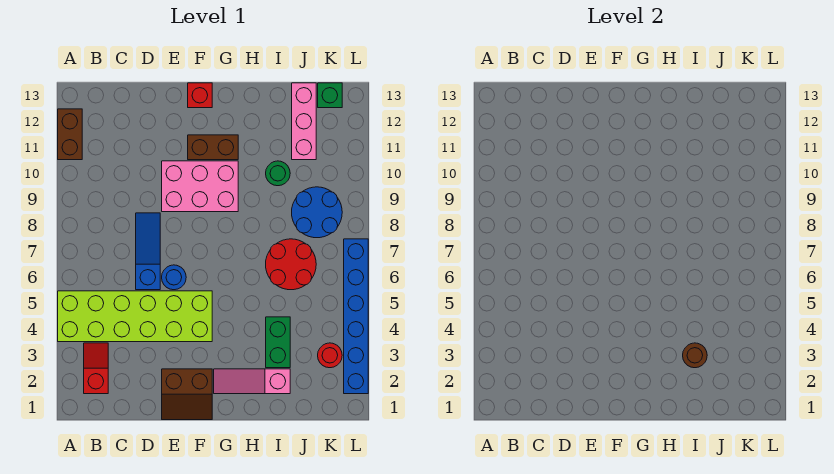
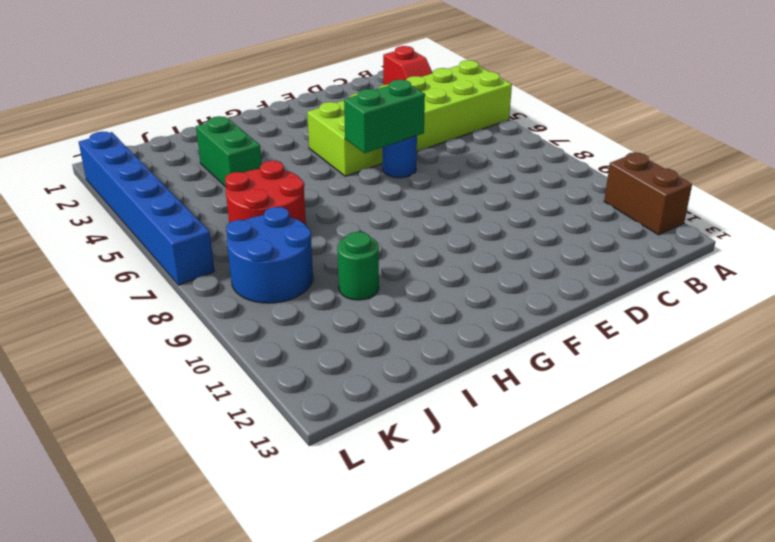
green brick E6:F6 level 2 -> none
none -> blue slope D6:D8 level 1 top 6
none -> brown slope E1:F2 level 1 top 2
none -> pink brick E9:G10 level 1

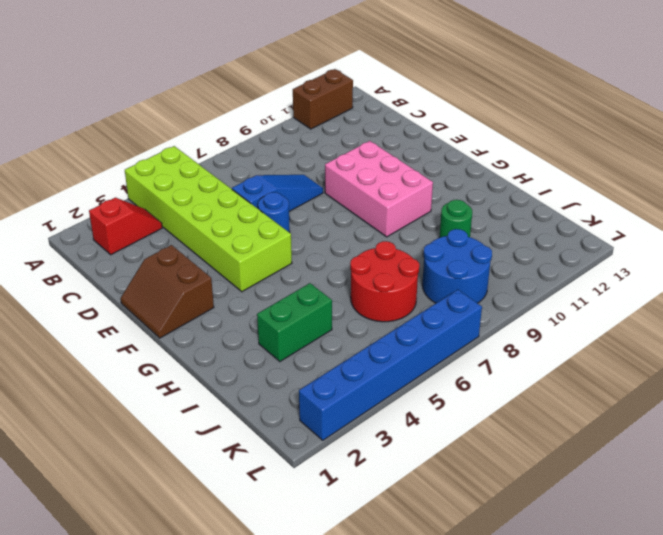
none -> brown brick F11:G11 level 1
none -> red brick F13 level 1
none -> pink slope G2:I2 level 1 top I

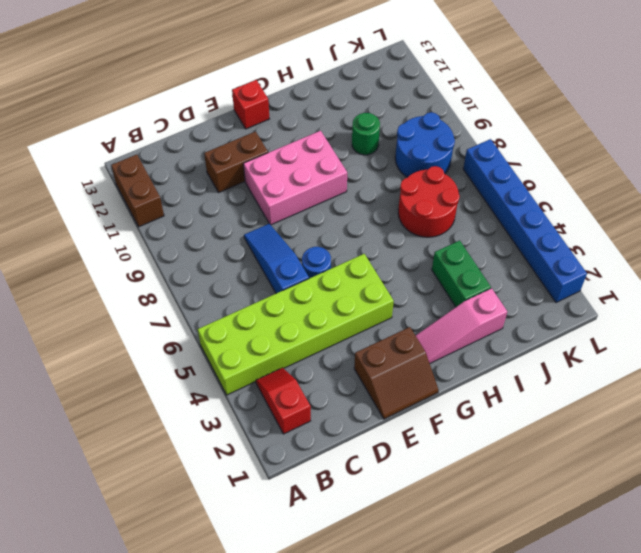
brown brick D11:E11 level 1 -> brown brick F11:G11 level 1
none -> pink brick J11:J13 level 1
none -> red round brick K3 level 1
none -> green brick K13 level 1

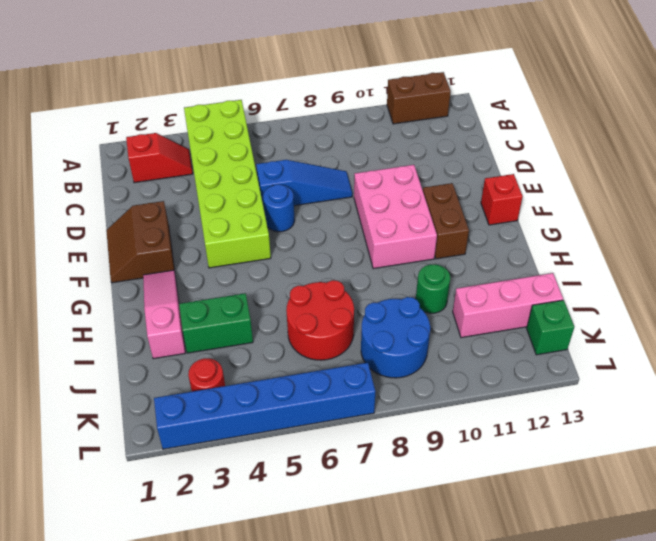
none -> brown round brick I3 level 2

